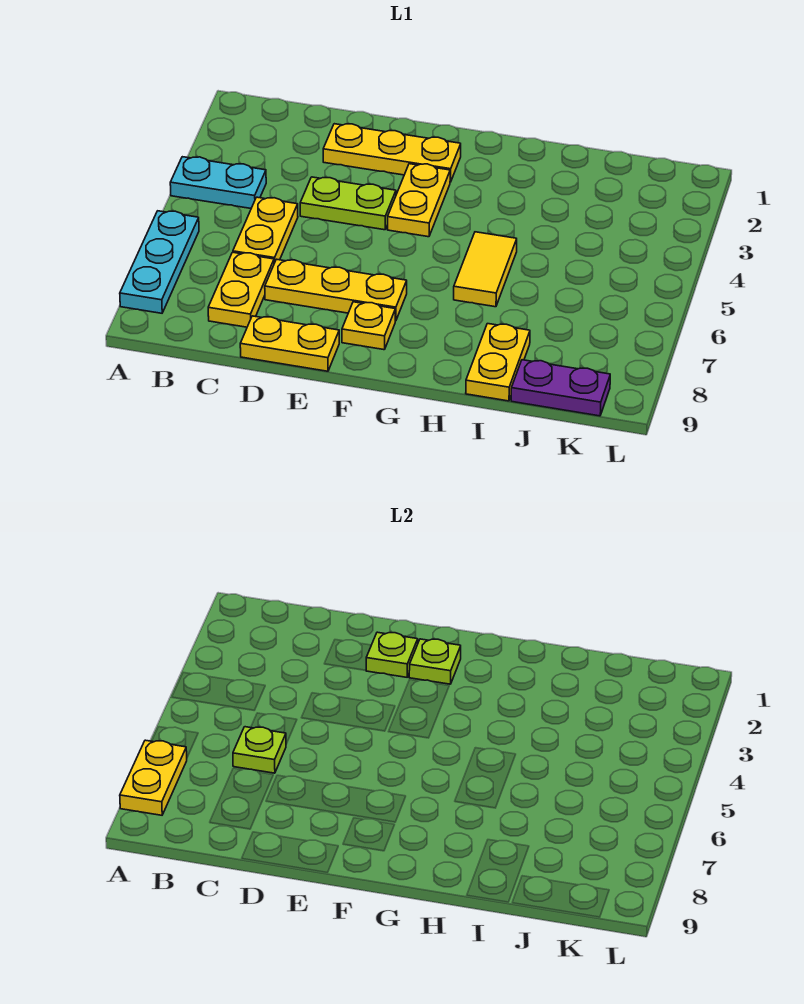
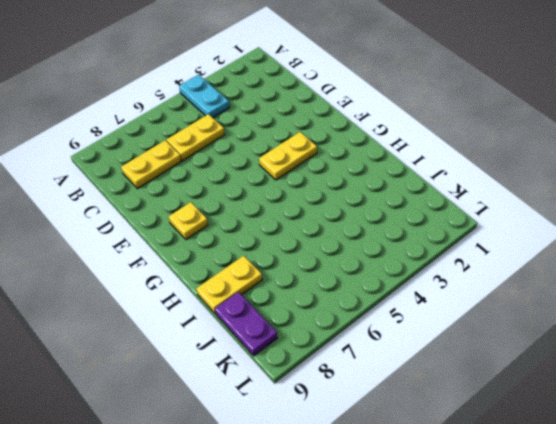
none -> cyan plate A6:A8 level 1
none -> yellow plate D2:F2 level 1
none -> lime plate D4:E4 level 1

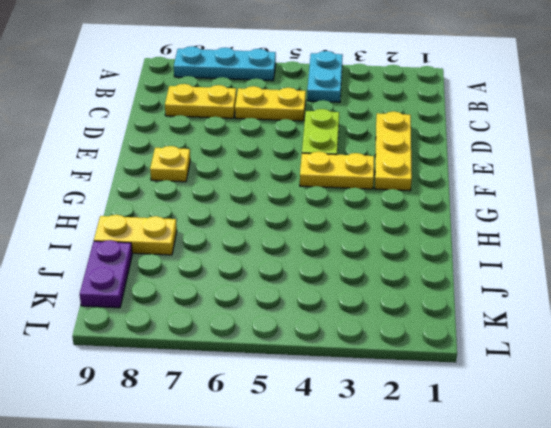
none -> yellow plate D7:F7 level 1
none -> yellow plate D9:E9 level 1
none -> yellow tile H5:H6 level 1

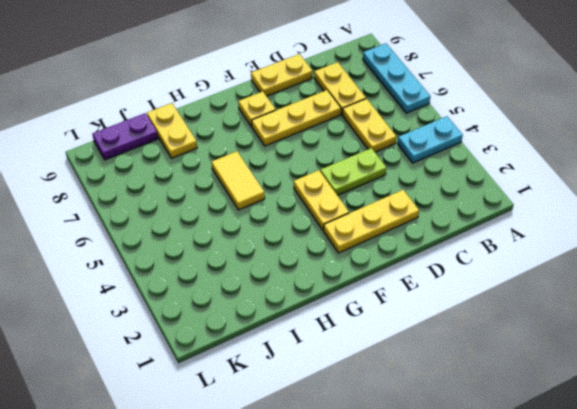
none -> yellow plate A7:A8 level 2
none -> lime plate C6 level 2
none -> lime plate E2 level 2

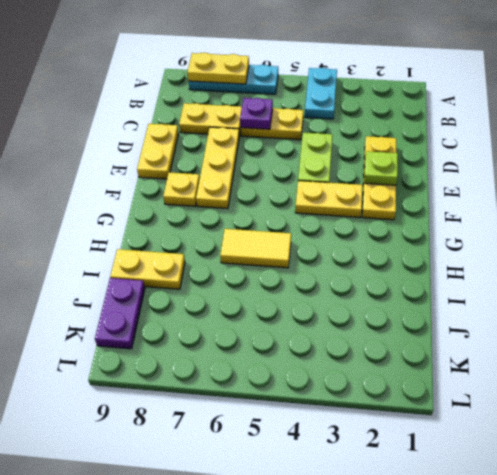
purple plate C6 level 2 -> lime plate C6 level 2
none -> lime plate F2 level 2

